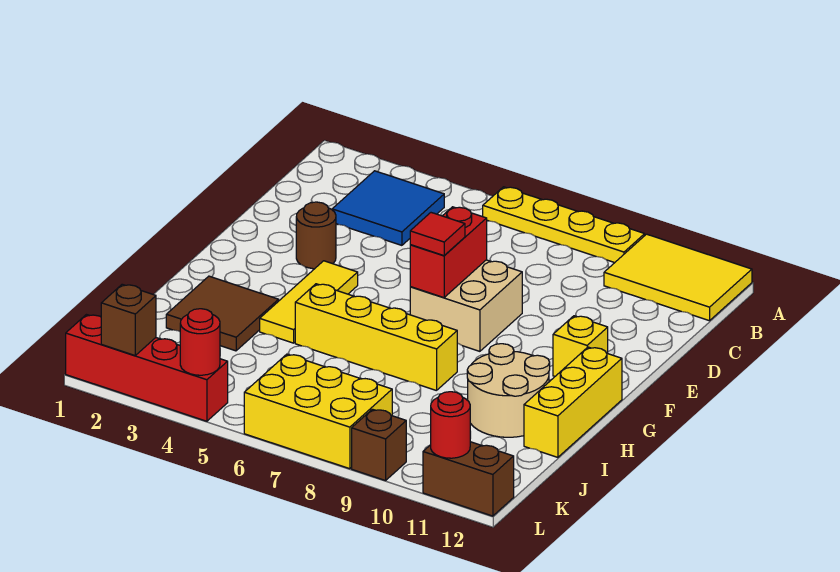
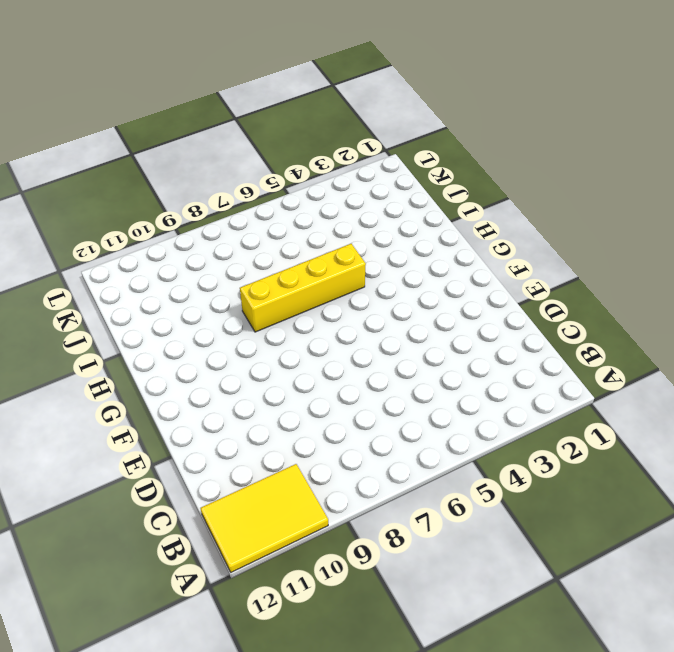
none -> yellow plate A6:A9 level 1
none -> blue tile B3:C4 level 1
none -> brown round brick E3 level 1

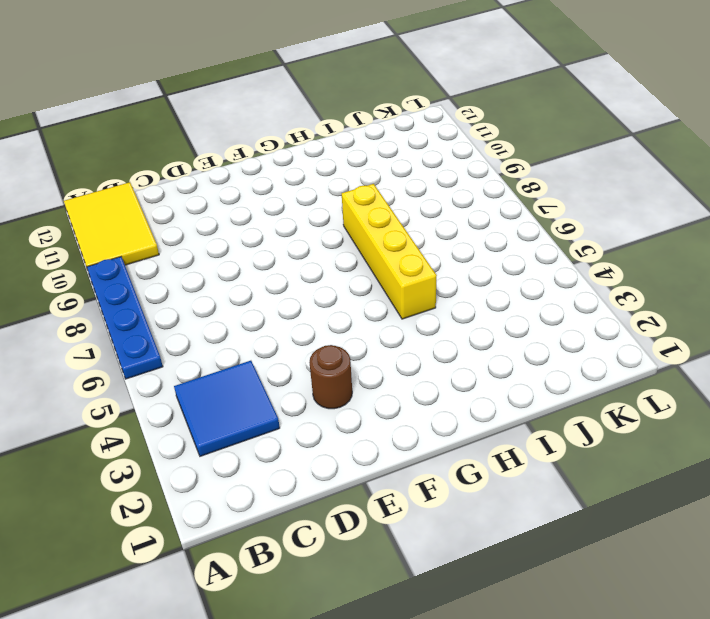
blue plate A6:A9 level 1 -> yellow plate A6:A9 level 1
none -> tan brick E7:F8 level 1
none -> yellow tile F4:H4 level 1
none -> yellow brick F11 level 1

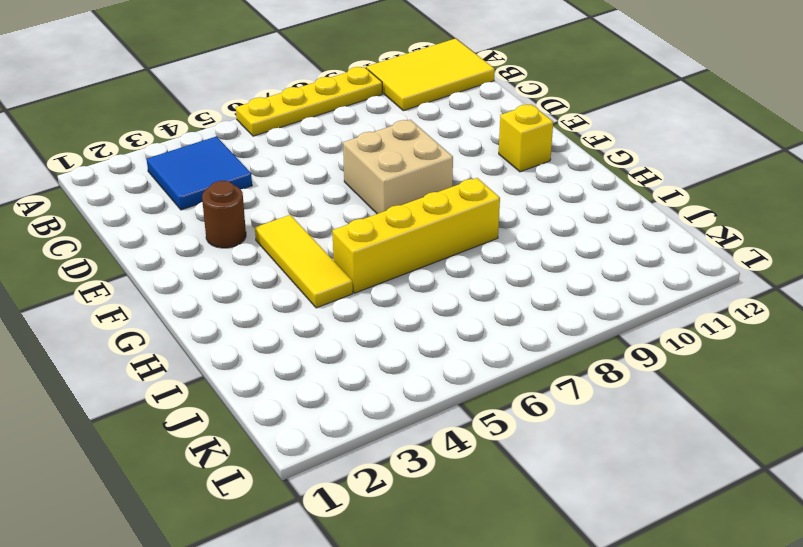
none -> yellow brick G12:I12 level 1
none -> brown tile H2:I3 level 1
none -> tan round brick H10:I11 level 1

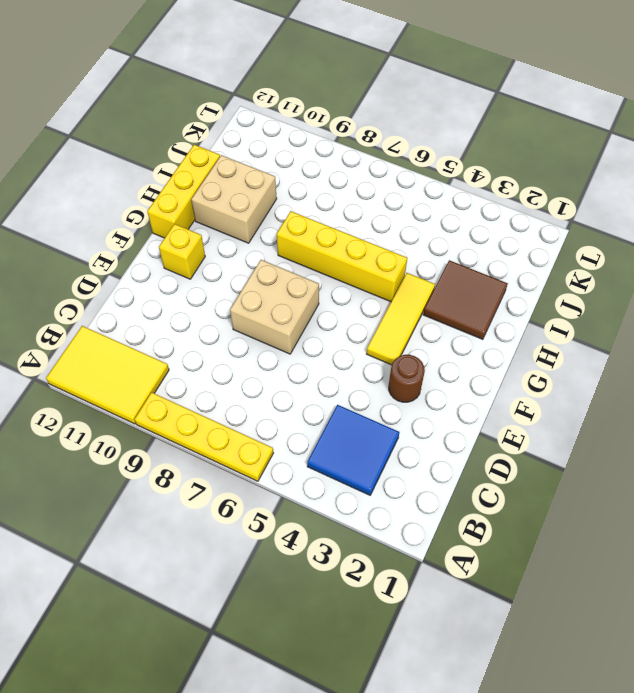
tan brick H10:I11 level 1 -> tan round brick H10:I11 level 1
none -> yellow brick K6:L8 level 1
none -> red brick L1:L4 level 1
none -> brown brick L9 level 1

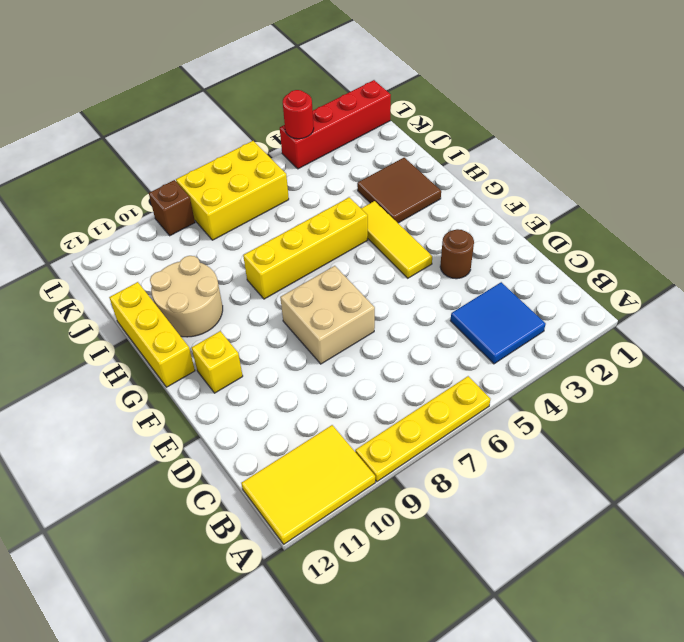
none -> brown brick L11:L12 level 1
none -> red brick E7:F7 level 2
none -> brown brick L2 level 2

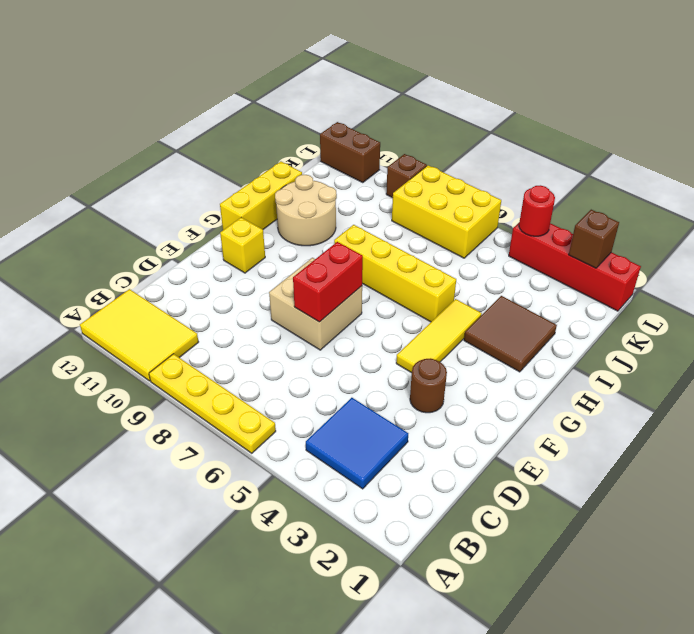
none -> red round brick L11 level 2
none -> red tile F7 level 3

